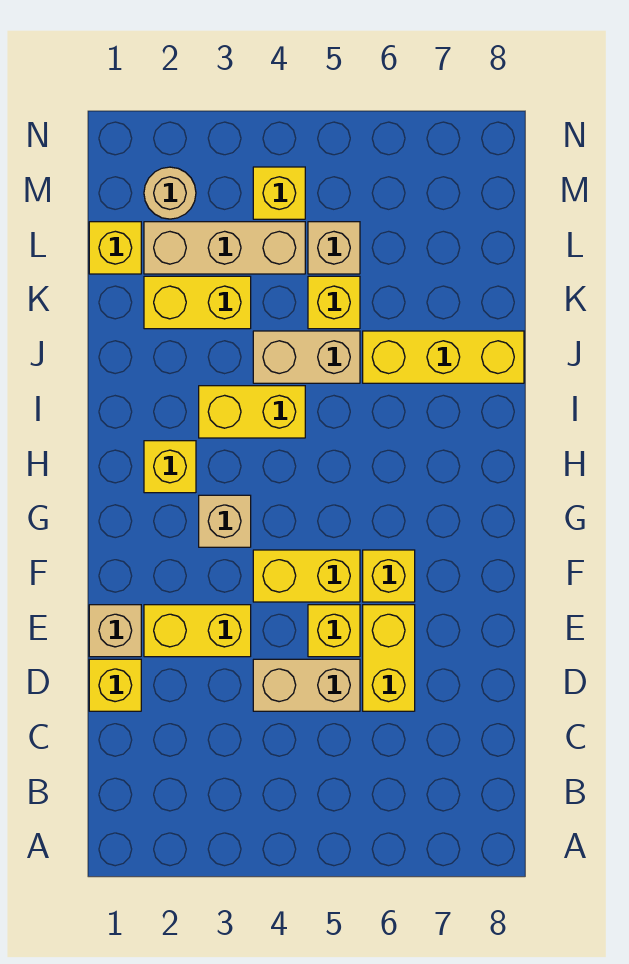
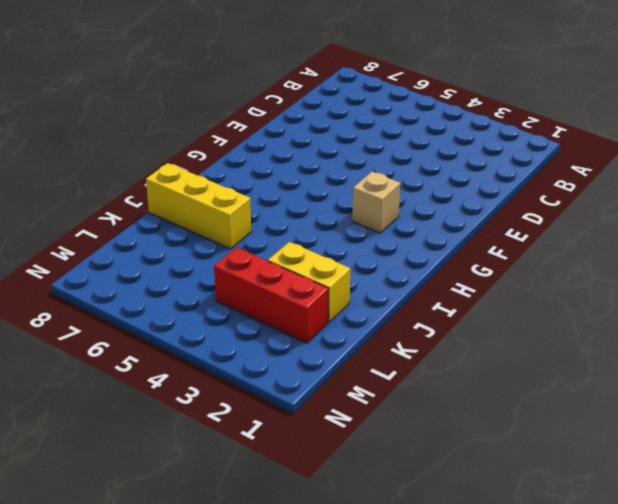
red brick L2:L4 level 1 -> tan brick L2:L4 level 1
none -> yellow brick D1 level 1
none -> tan brick D4:D5 level 1
none -> yellow brick D6:E6 level 1

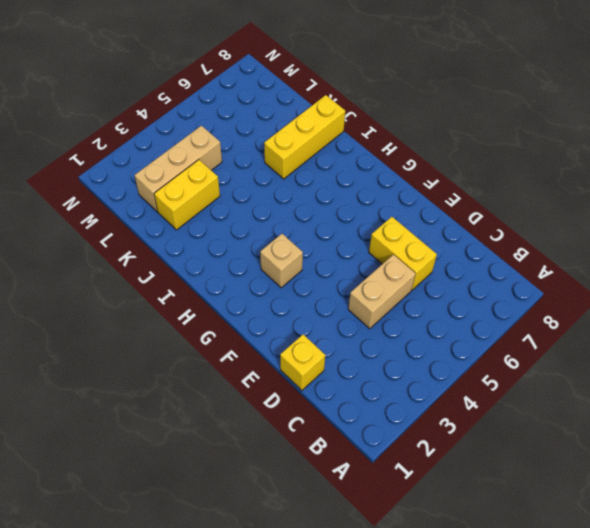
none -> tan brick E1 level 1
none -> yellow brick E2:E3 level 1
none -> yellow brick E5 level 1

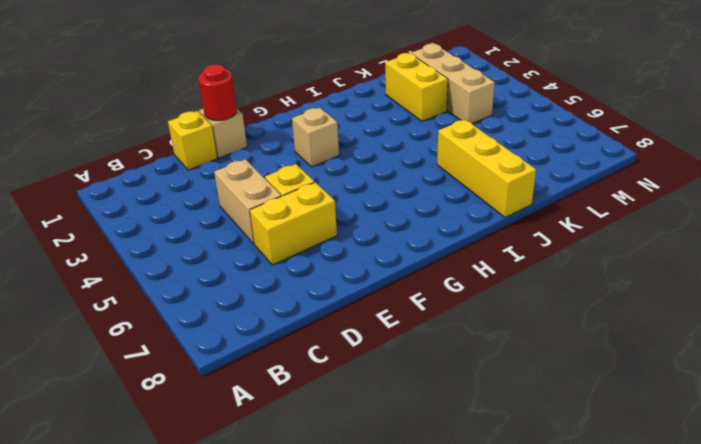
red round brick E1 level 2 -> none
none -> yellow brick E2:E3 level 1
none -> yellow brick F4:F5 level 1
none -> yellow brick F6 level 1

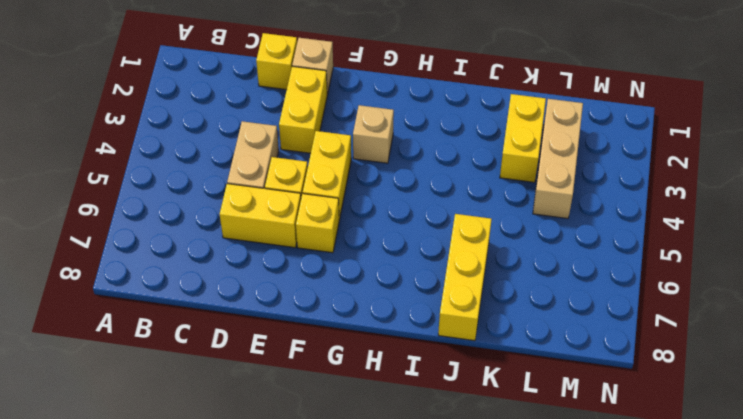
none -> yellow brick H2 level 1
none -> yellow brick I3:I4 level 1
none -> tan brick J4:J5 level 1

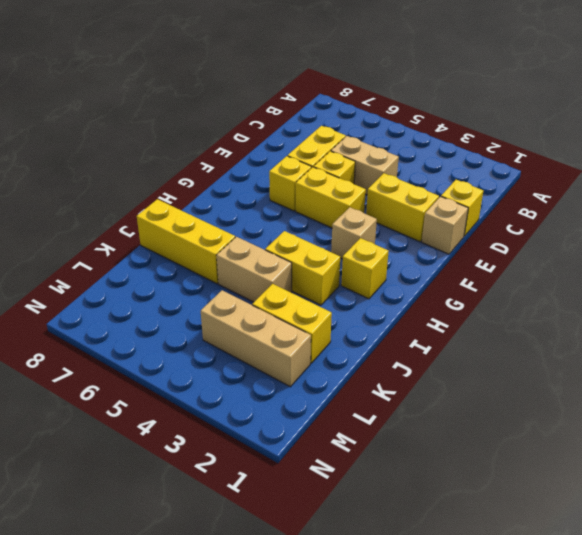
none -> yellow brick K5 level 1
none -> yellow brick L1 level 1
none -> tan brick L5 level 1

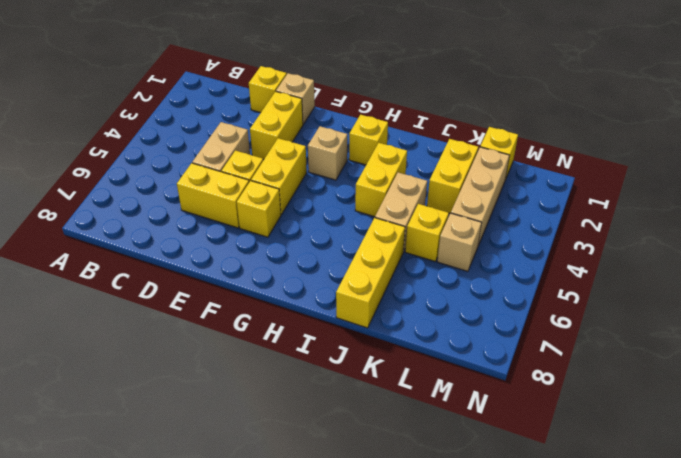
none -> tan round brick M2 level 1
none -> yellow brick M4 level 1

